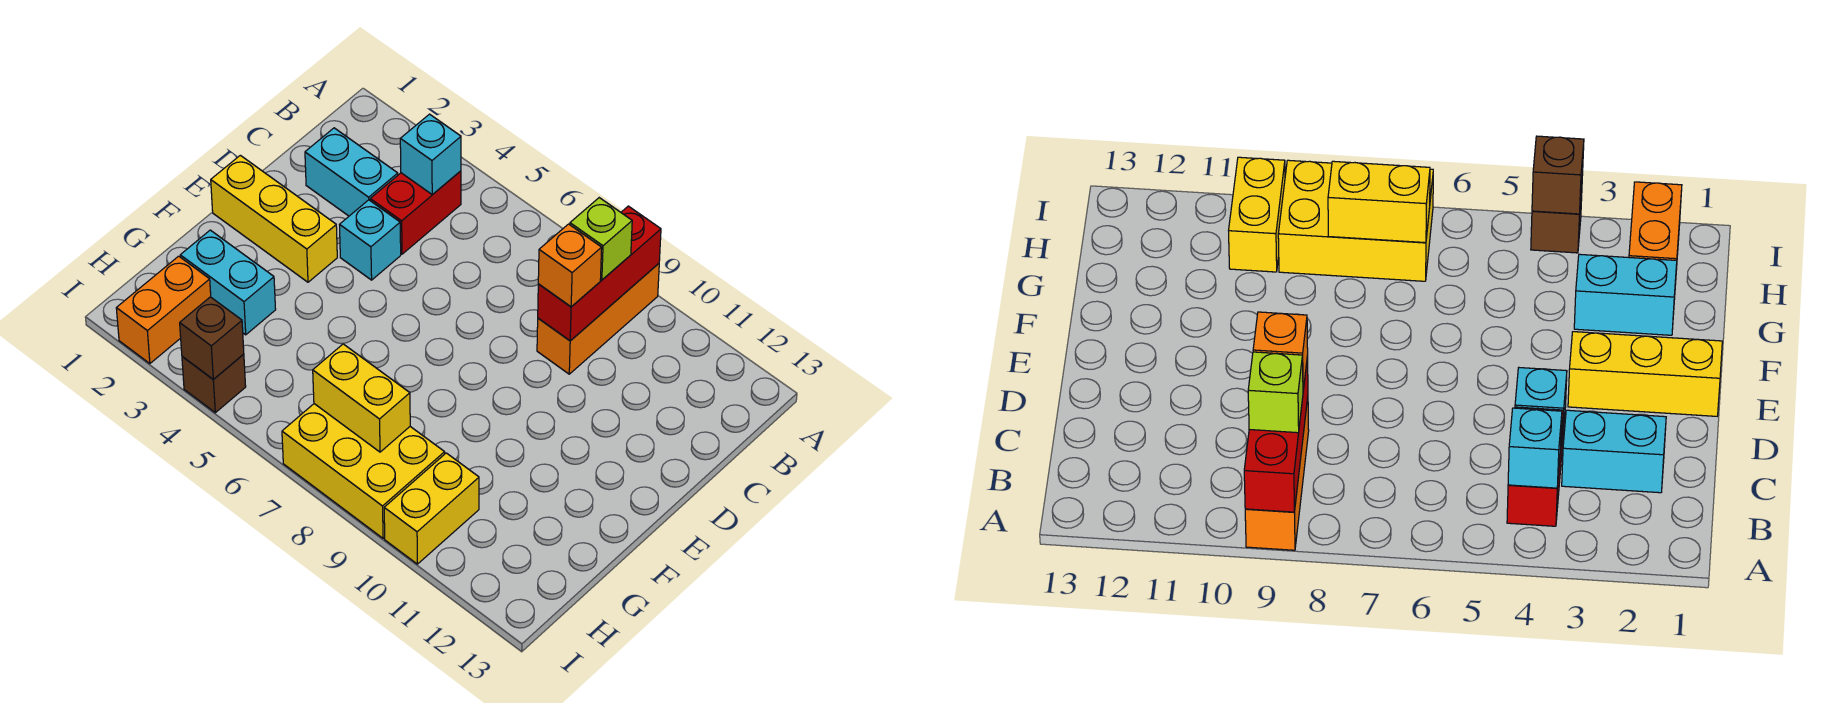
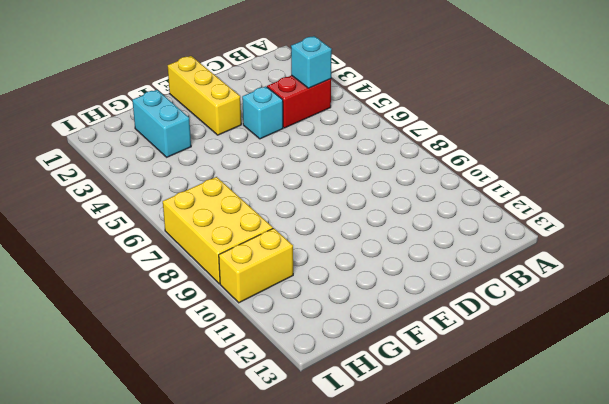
none -> orange brick A9:C9 level 1
none -> cyan brick C2:C3 level 1
none -> orange brick H2:I2 level 1

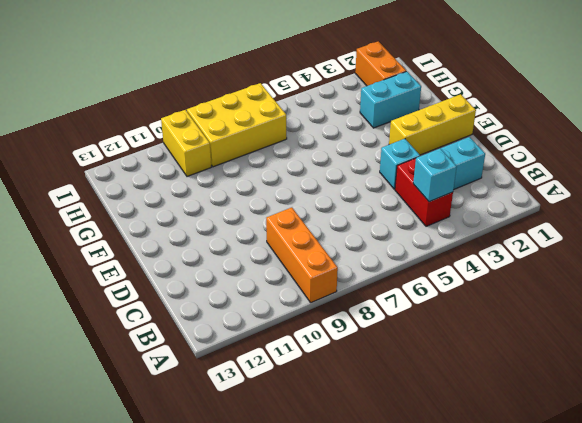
none -> brown brick I4 level 1
none -> red brick A9:C9 level 2
none -> yellow brick H7:H8 level 2

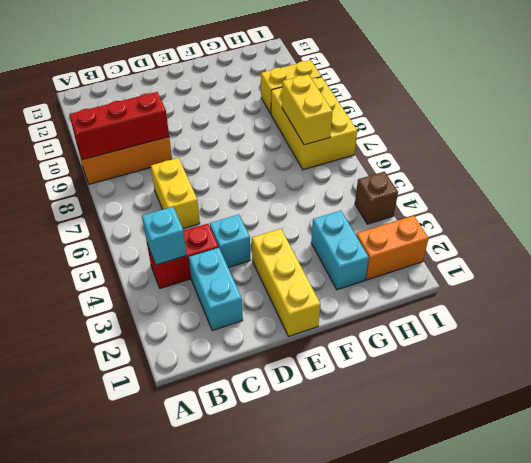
yellow brick C6:C7 level 1 -> none
none -> brown brick I4 level 2
none -> lime brick B9 level 3
none -> orange brick C9 level 3

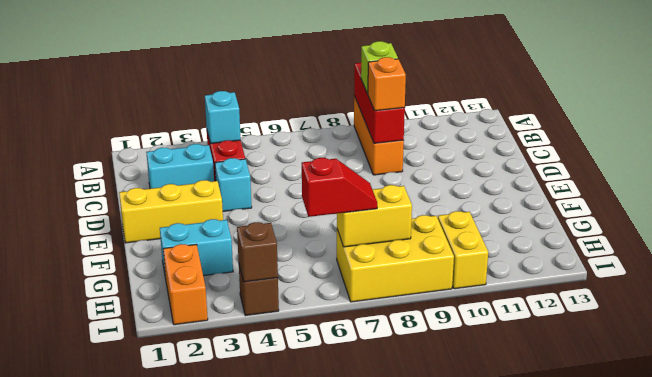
red slope H6:H7 level 3 top 6 -> none

